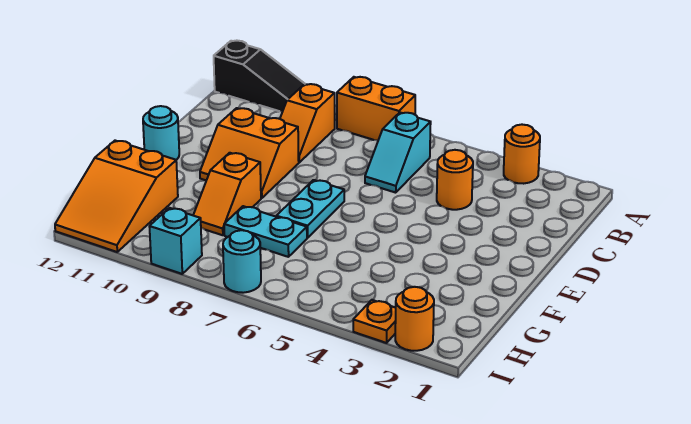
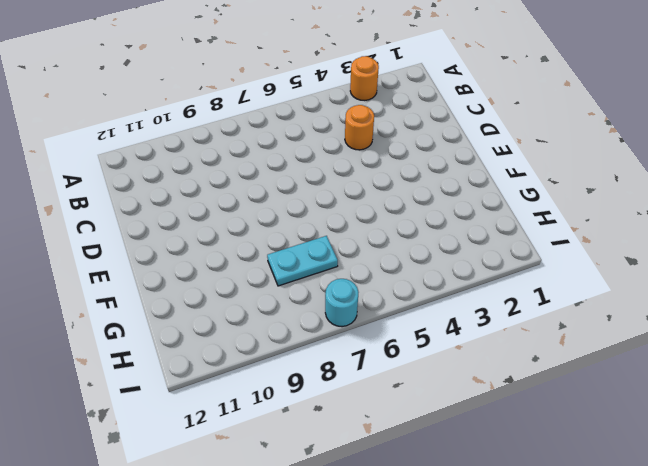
none -> orange brick A7:A8 level 1
none -> black slope A10:A12 level 1 top 12
none -> cyan slope B6:C6 level 1 top B

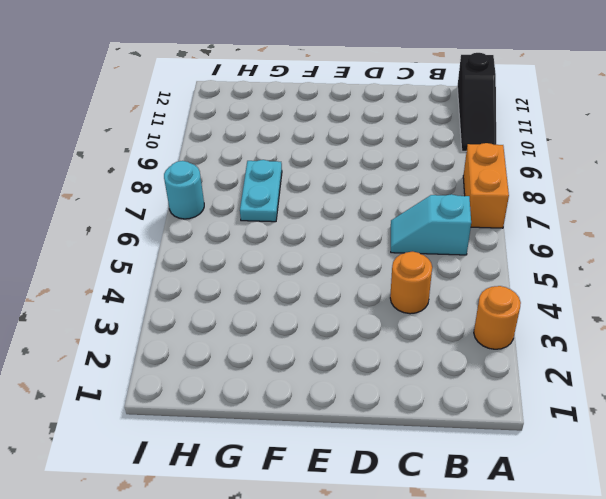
none -> orange slope B9:C9 level 1 top B
none -> orange slope D9:E10 level 1 top D
none -> cyan plate E7:F7 level 1

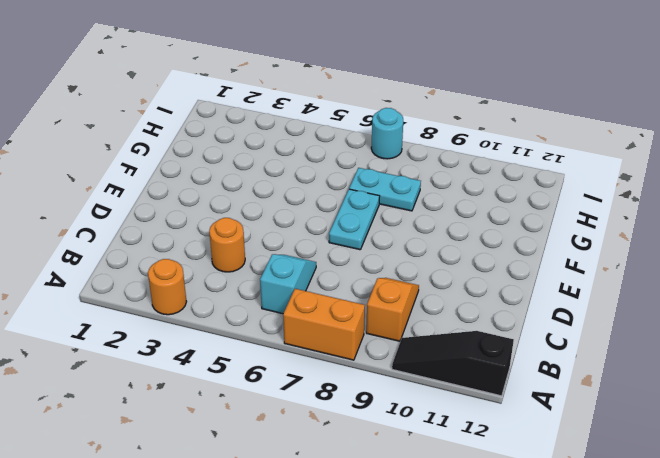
none -> orange slope D9:E10 level 1 top D
none -> cyan round brick E12 level 1
none -> orange slope F9:G9 level 1 top F

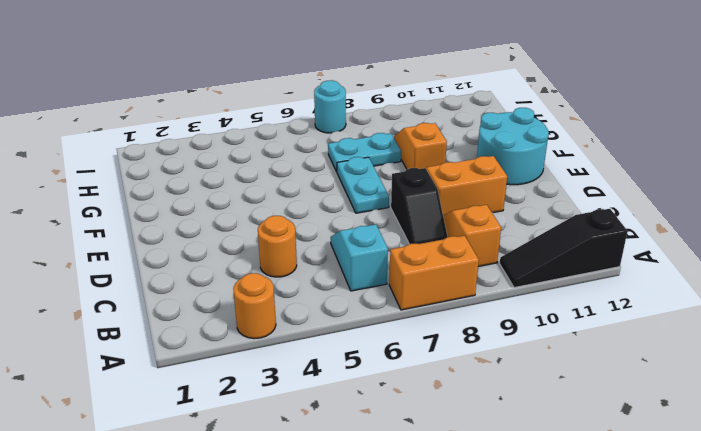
black slope C8:D8 level 1 top D -> none
cyan round brick E11:F12 level 1 -> cyan round brick E12 level 1
none -> orange slope G11:I12 level 1 top G
none -> orange round brick I2 level 1
none -> orange plate I3 level 1

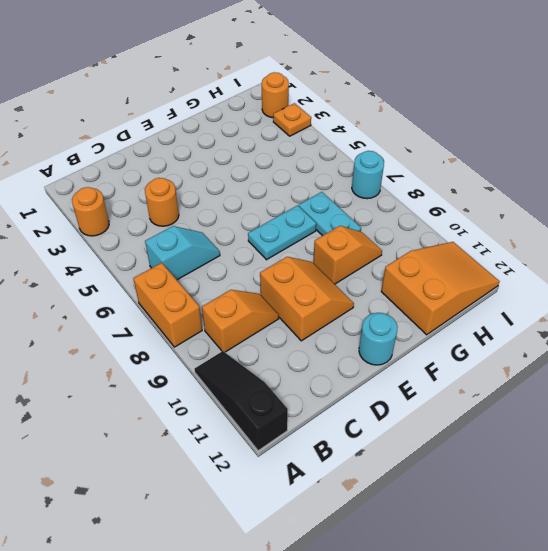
none -> cyan brick I9 level 1

